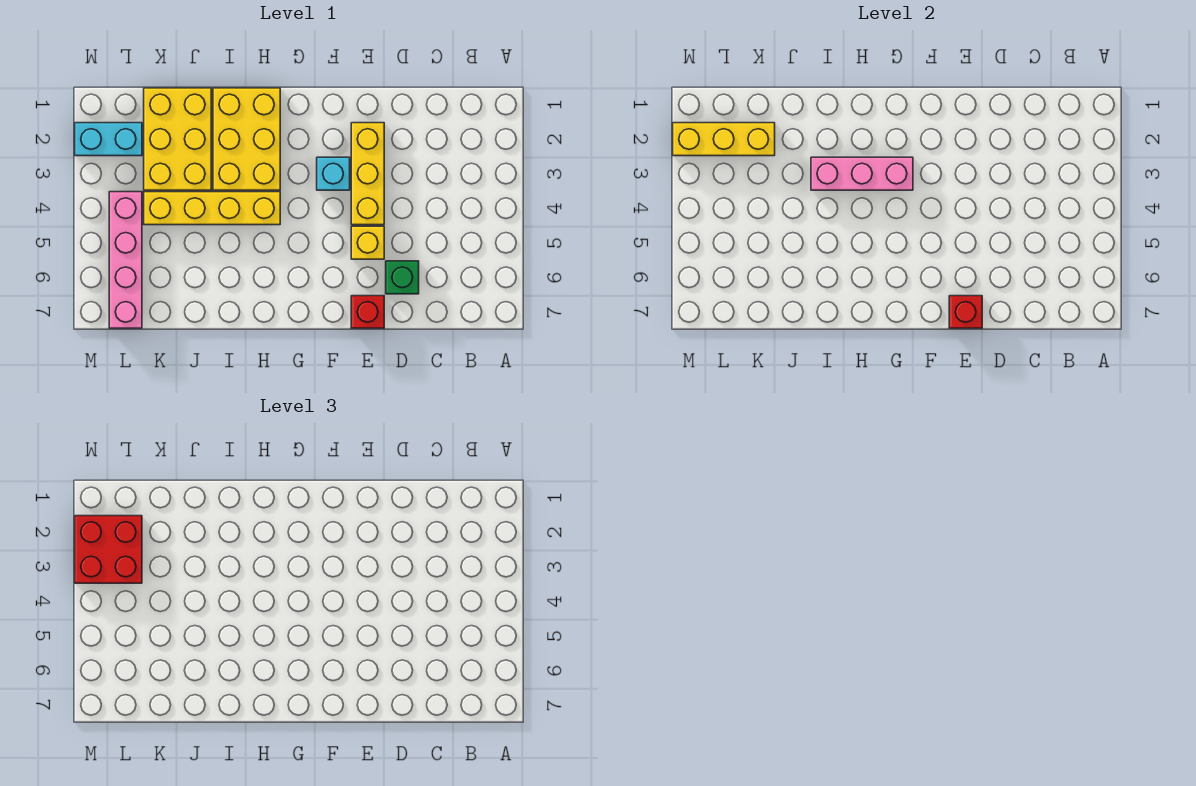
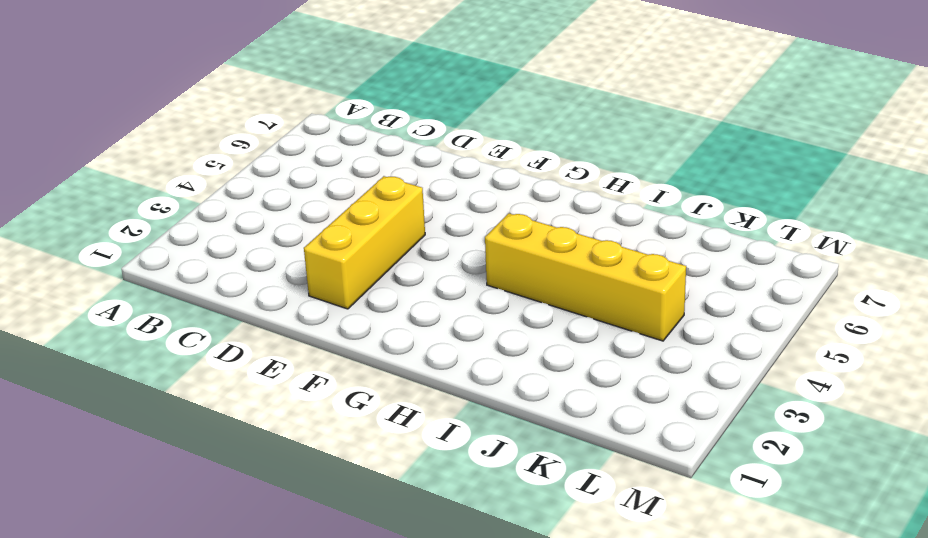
none -> green brick D6 level 1
none -> yellow brick E5 level 1
none -> red brick E7 level 1

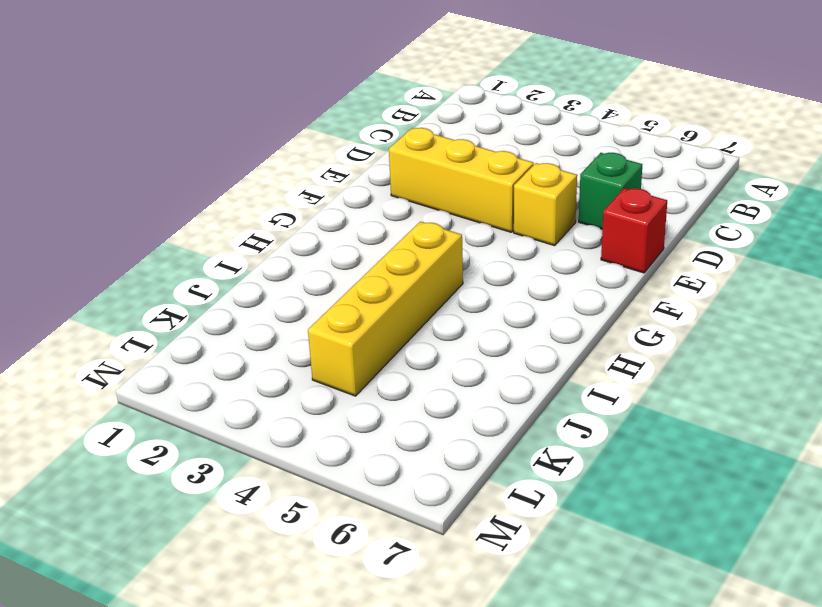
none -> cyan brick F3 level 1
none -> yellow brick H1:I3 level 1
none -> yellow brick J1:K3 level 1

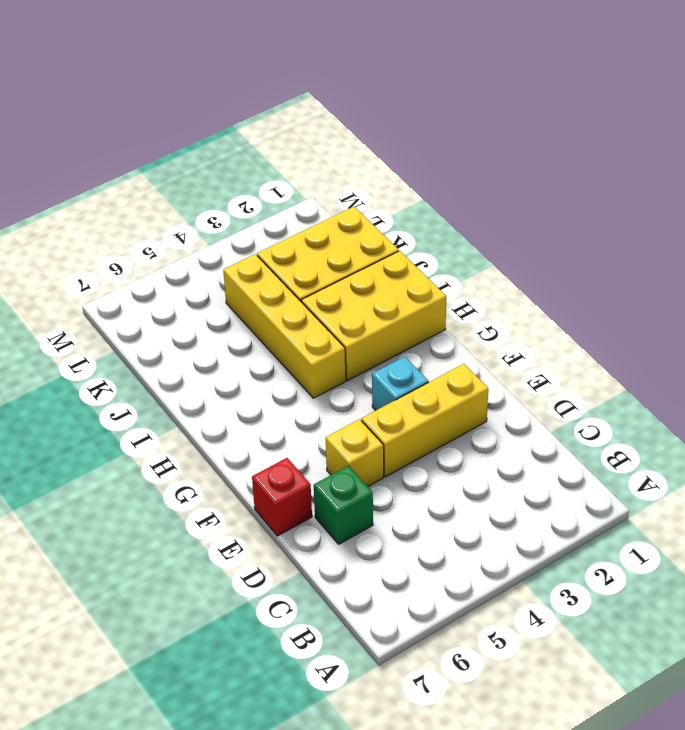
none -> cyan brick L2:M2 level 1
none -> pink brick L4:L7 level 1
none -> red brick E7 level 2

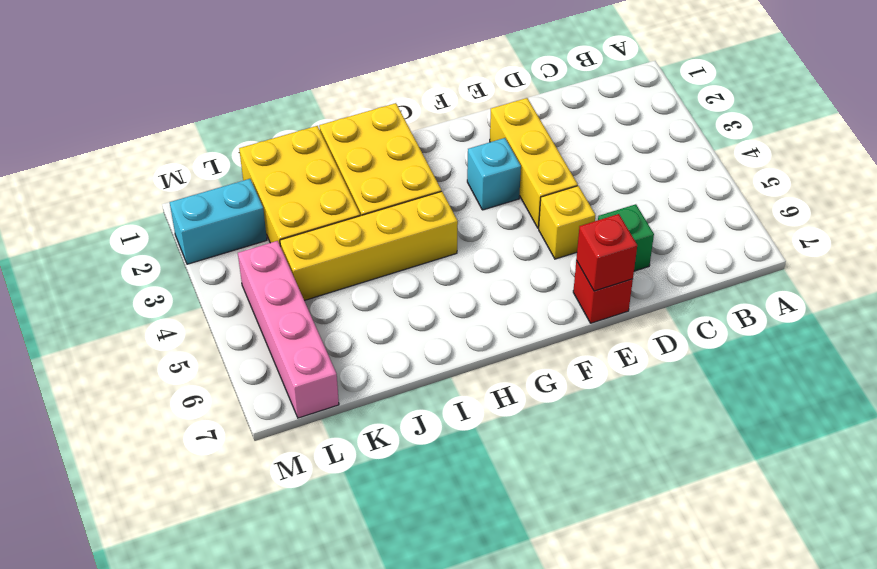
none -> pink brick G3:I3 level 2
none -> yellow brick K2:M2 level 2
none -> red brick L2:M3 level 3

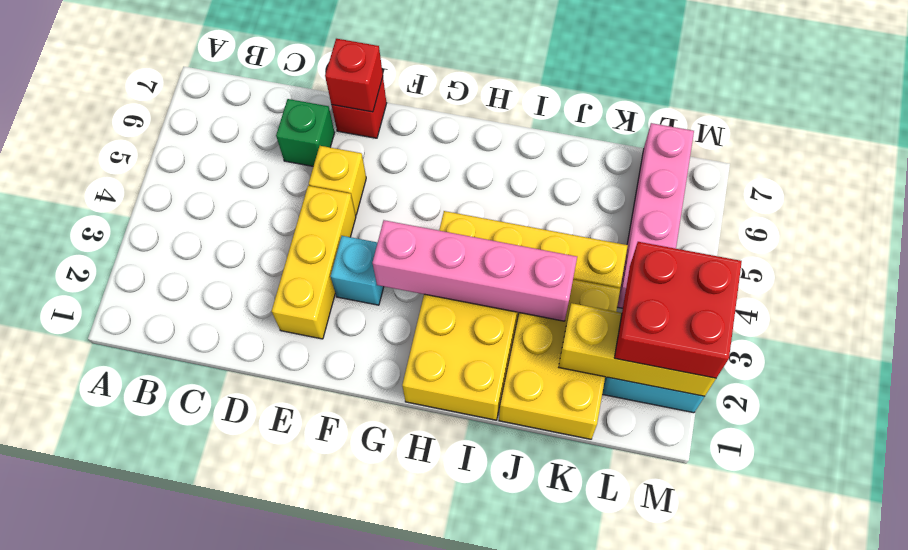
pink brick G3:J3 level 2 -> pink brick G3:I3 level 2

